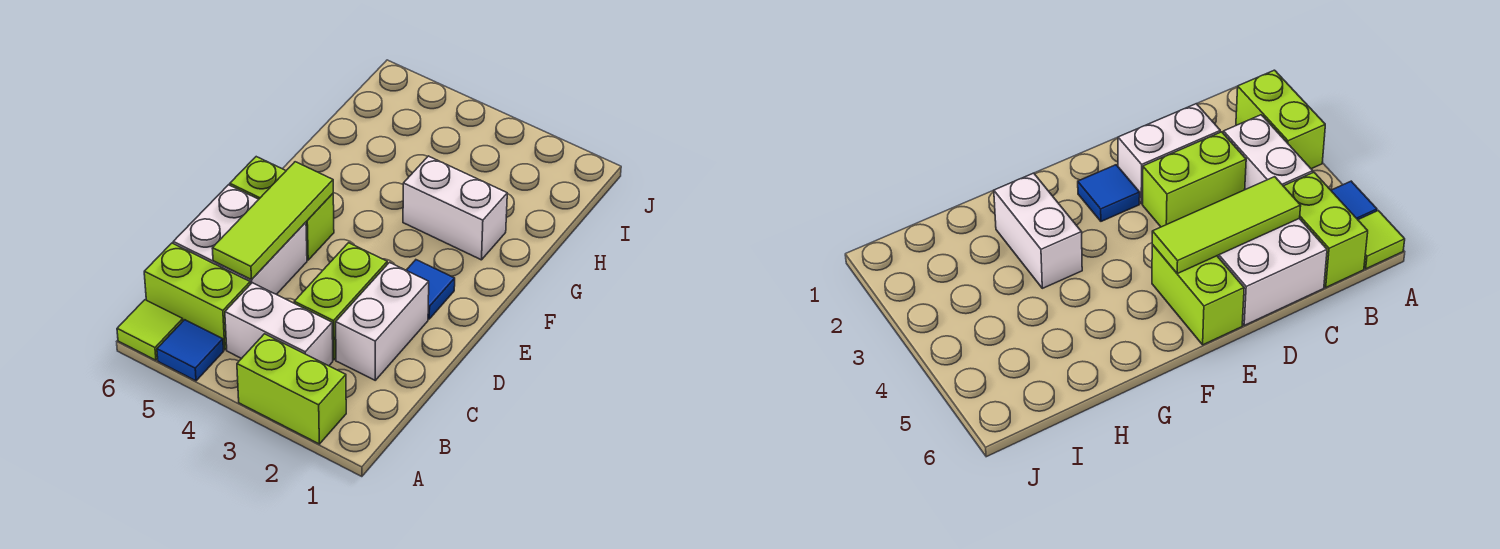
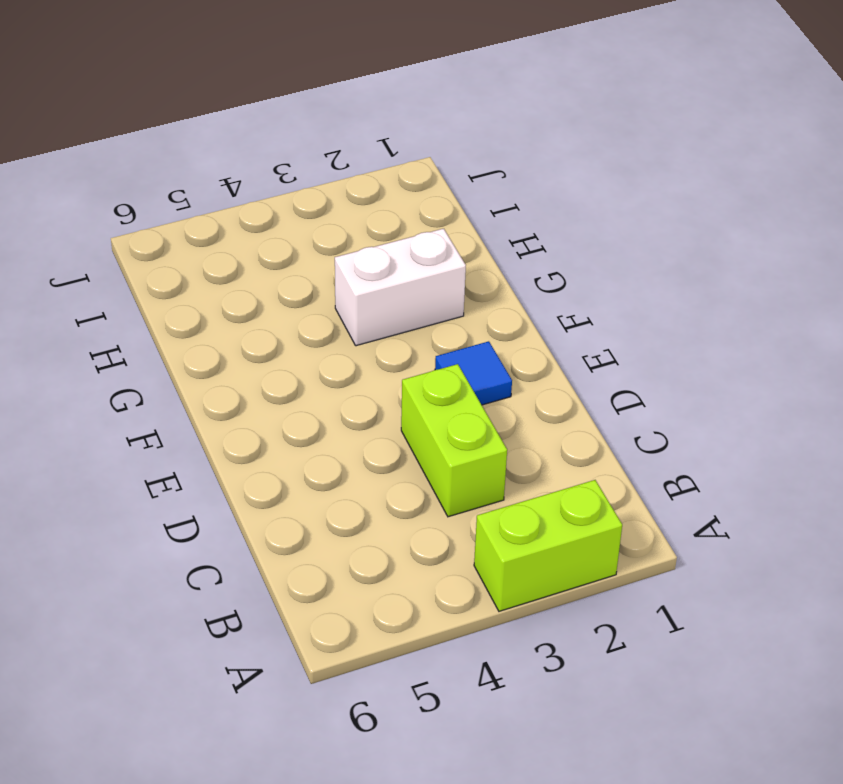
none -> blue tile A5 level 1
none -> lime tile A6 level 1
none -> white brick B3:B4 level 1

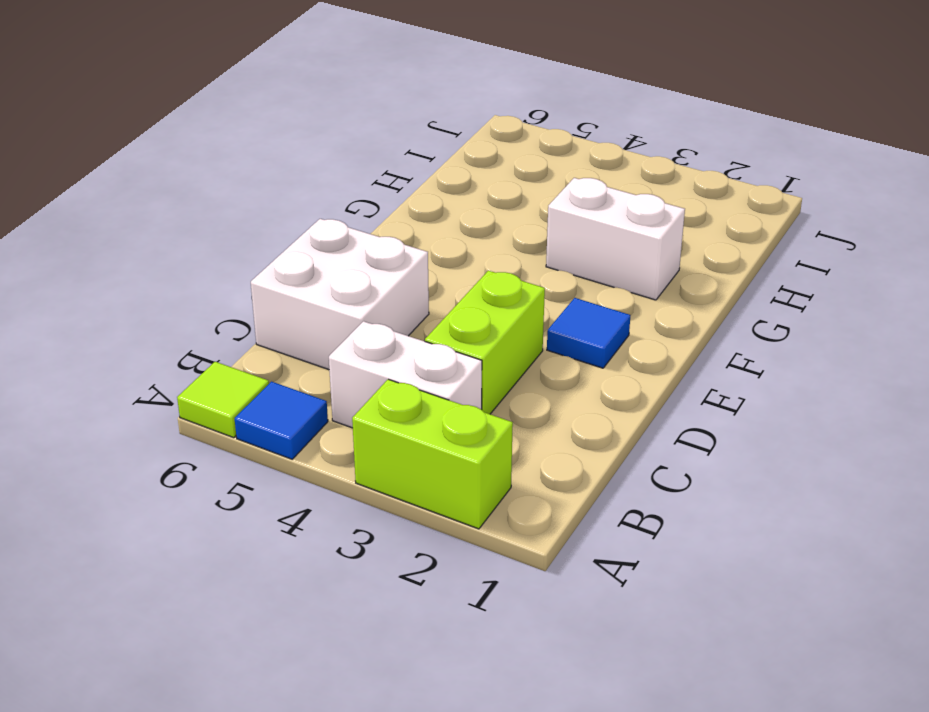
none -> lime brick B5:B6 level 1
none -> white brick C2:D2 level 1
none -> lime brick E5:E6 level 1

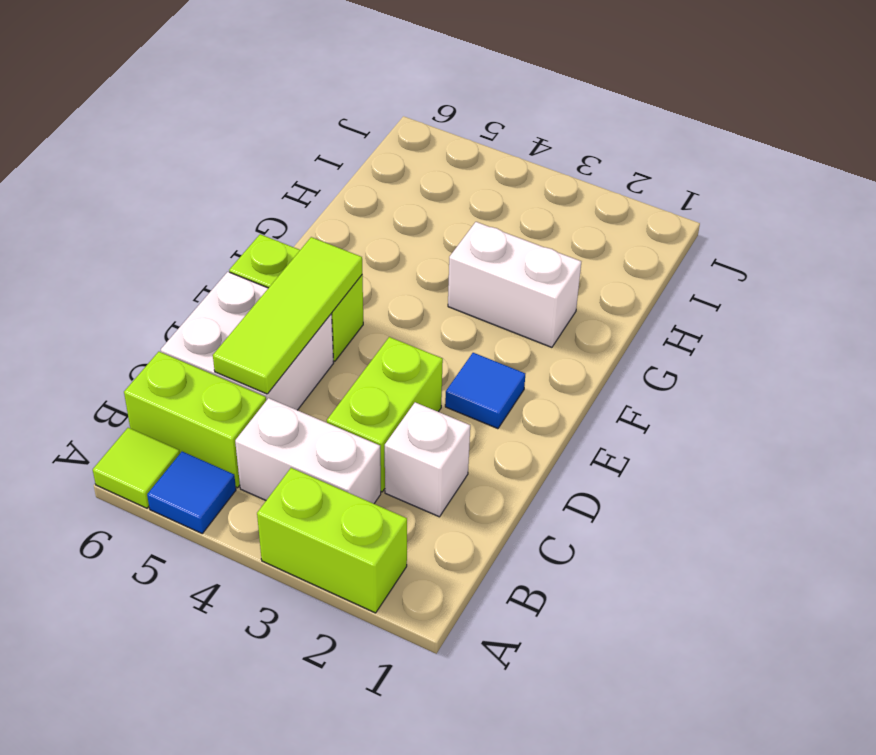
white brick C2 level 1 -> white brick C2:D2 level 1

